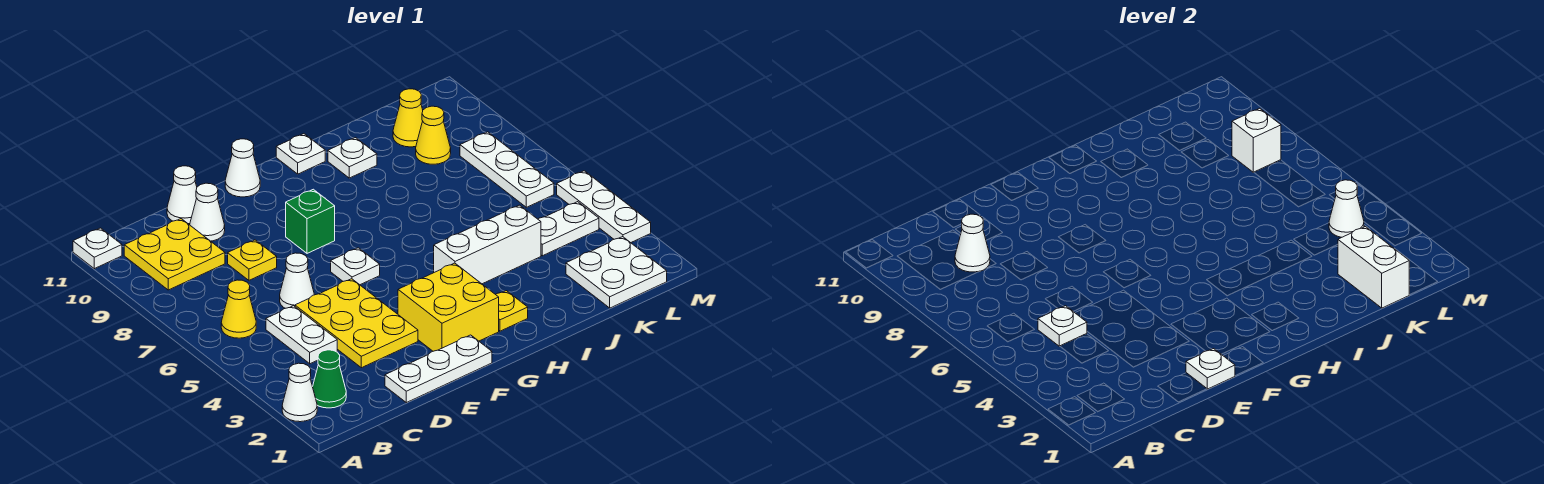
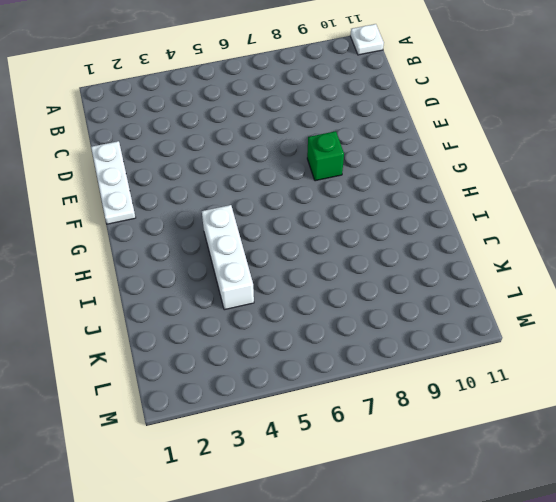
none -> white cone A2 level 1
none -> green cone B2 level 1
none -> yellow cone B6 level 1
none -> yellow plate B9:C10 level 1

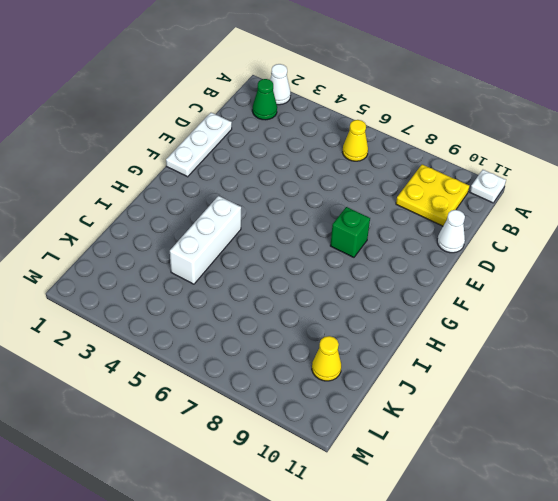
none -> white plate C4:C5 level 1
none -> yellow plate D3:E5 level 1
none -> white cone D6 level 1
none -> yellow plate D8 level 1

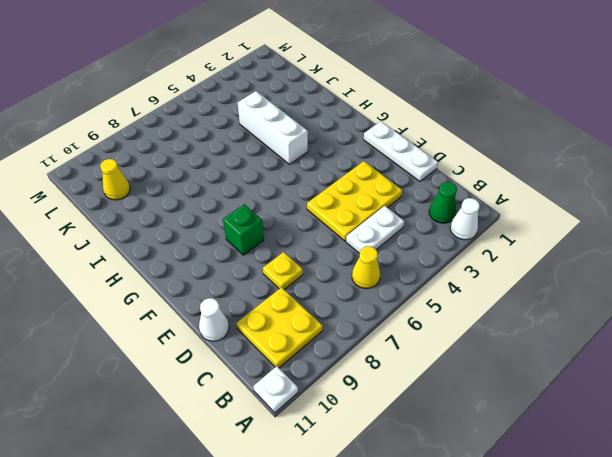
none -> white cone D6 level 1
none -> white cone D10 level 1
none -> yellow brick F2:G3 level 1
none -> white plate F6 level 1

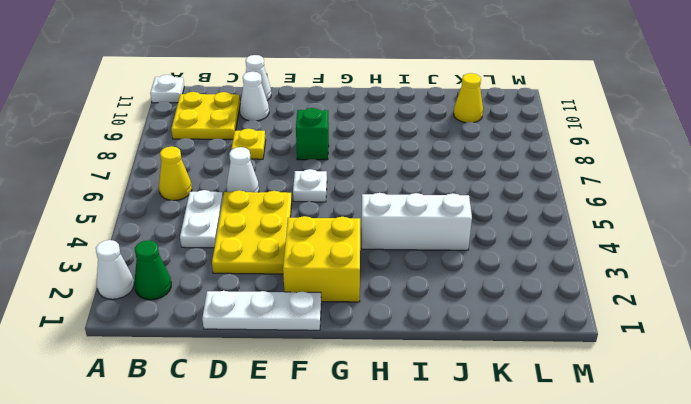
none -> white cone F11 level 1
none -> yellow plate H2 level 1
none -> white plate H11 level 1
none -> white plate I10 level 1

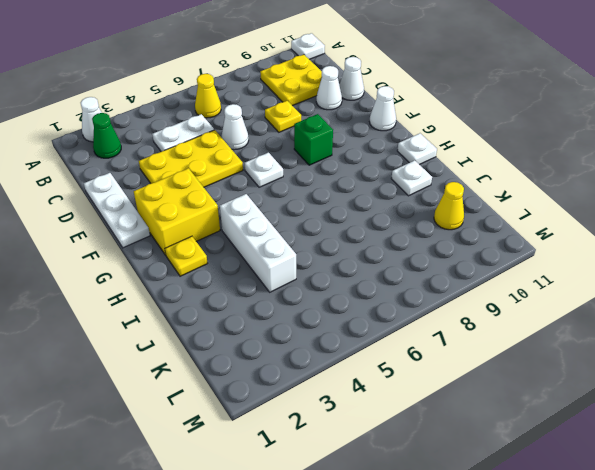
none -> white plate K1:L2 level 1
none -> white plate K4:L4 level 1
none -> yellow cone K9 level 1
none -> white plate L6:L8 level 1

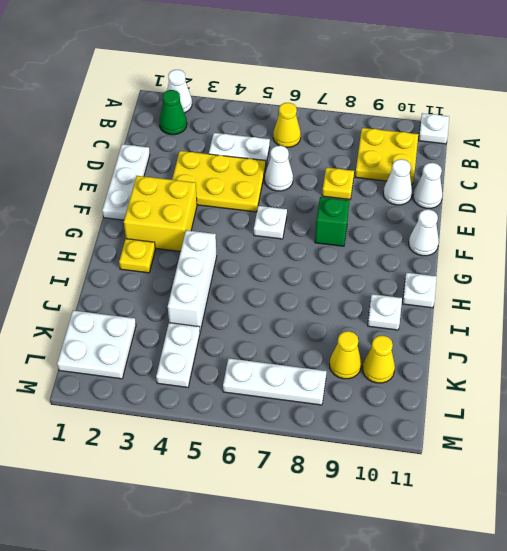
none -> white plate M3:M5 level 1
none -> white plate C5 level 2
none -> white cone C9 level 2
none -> white plate E1 level 2

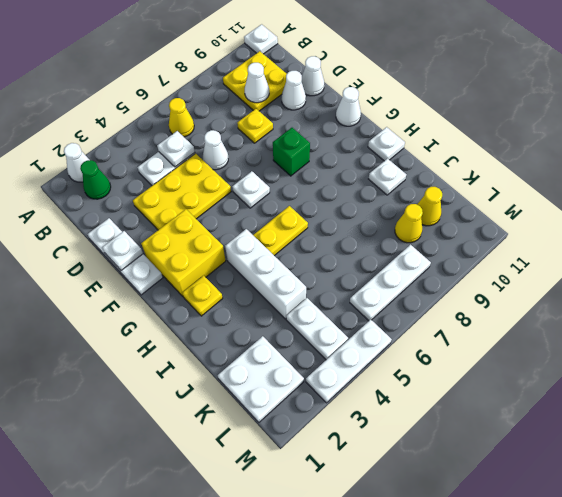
yellow plate H5:H6 level 1 -> none
none -> white brick K1:K2 level 2
none -> white cone L4 level 2
none -> white brick L8 level 2

